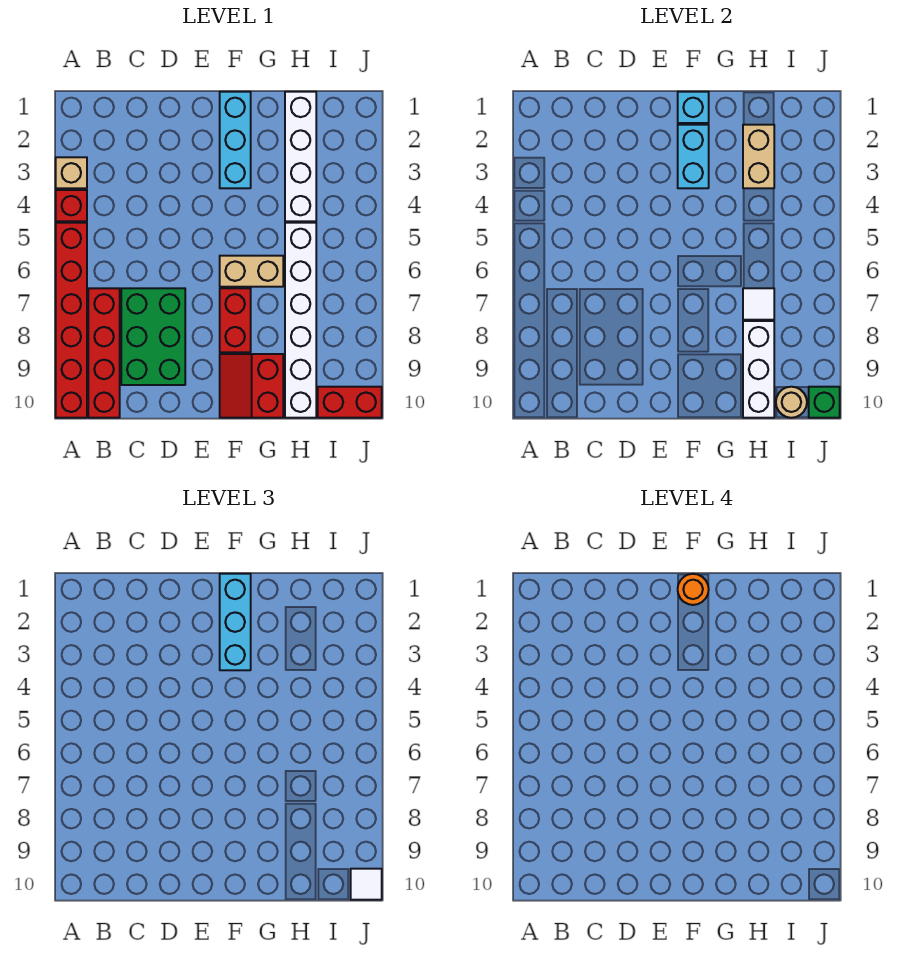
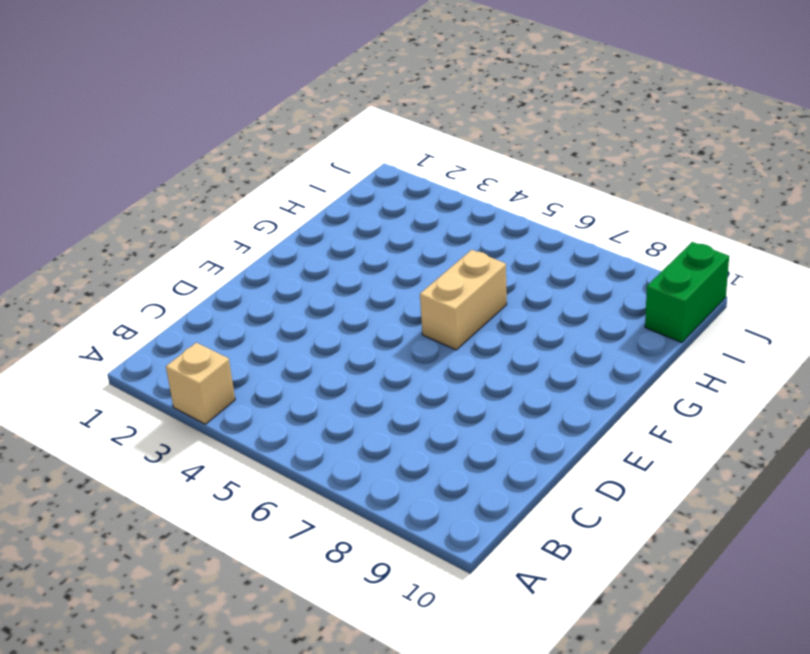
green brick I10:J10 level 1 -> red brick I10:J10 level 1
none -> red brick A4 level 1
none -> red brick A5:A10 level 1
none -> red brick B7:B10 level 1

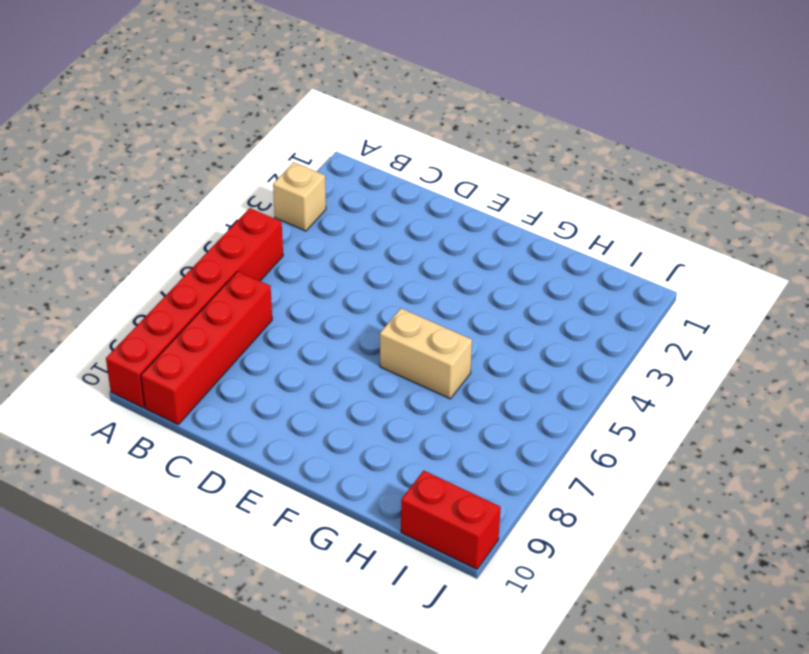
none -> red brick A4 level 1
none -> green brick C7:D9 level 1
none -> cyan brick F1:F3 level 1

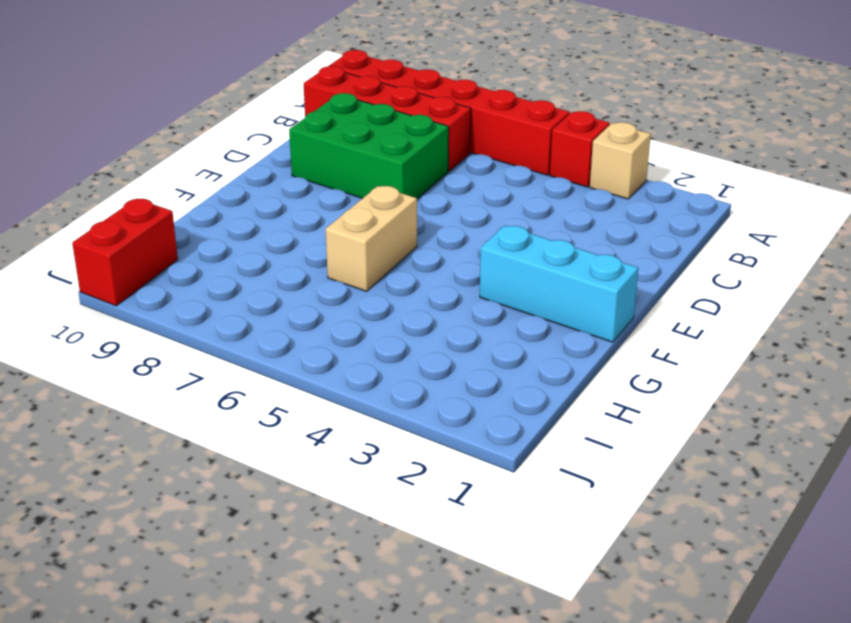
none -> red brick F7:F8 level 1
none -> red slope F9:G10 level 1 top G
none -> white brick H1:H4 level 1

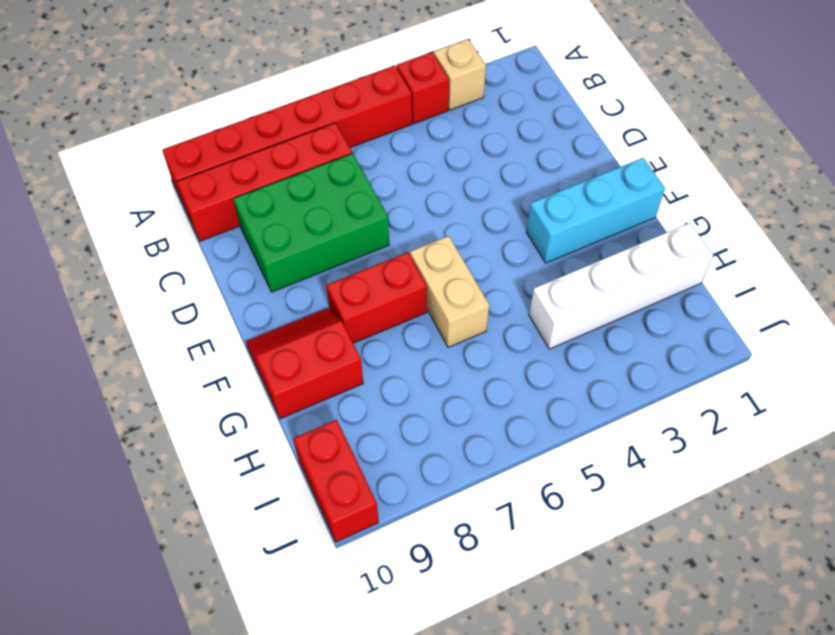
none -> white brick H5:H10 level 1
none -> cyan brick F1 level 2
none -> cyan brick F2:F3 level 2

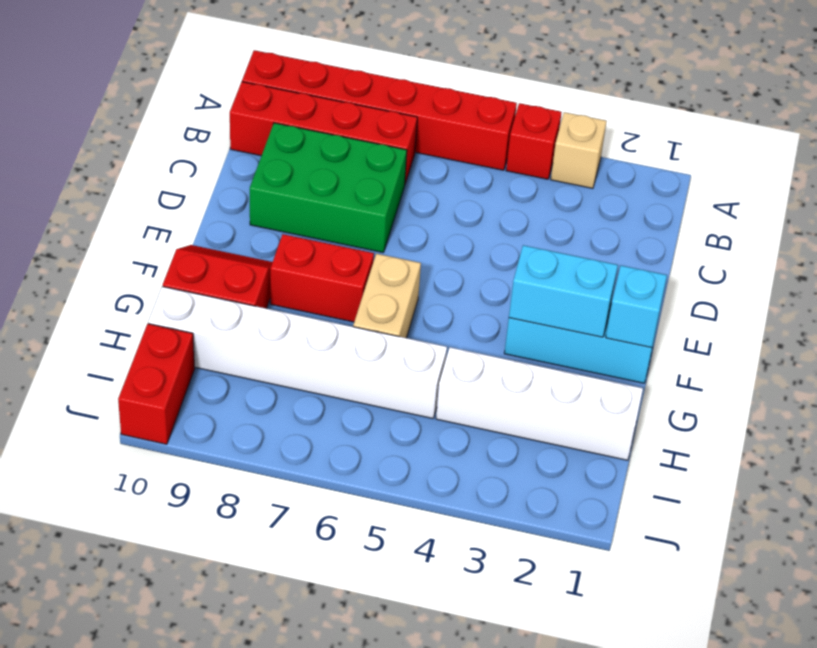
none -> tan brick H2:H3 level 2
none -> white tile H7 level 2
none -> white brick H8:H10 level 2

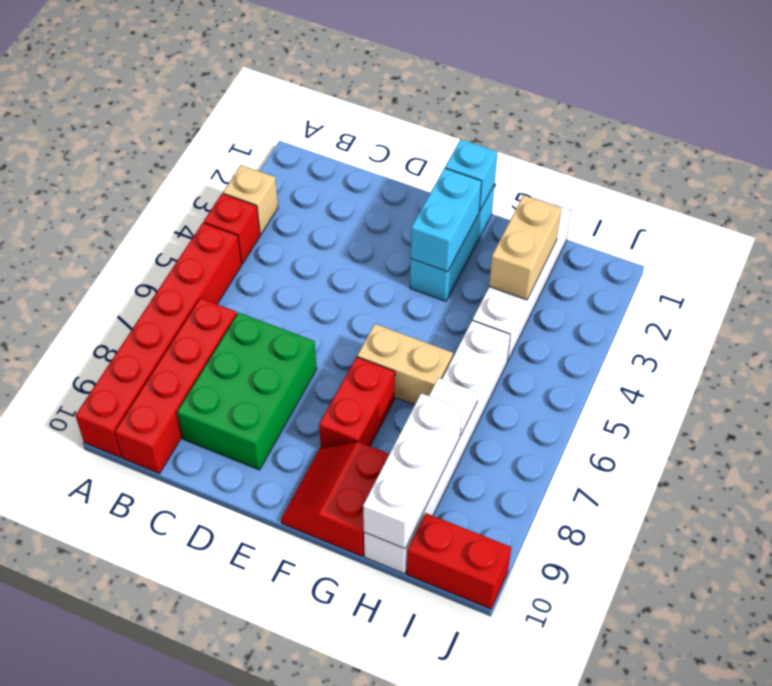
none -> tan round brick I10 level 2
none -> green brick J10 level 2
none -> cyan brick F1:F3 level 3

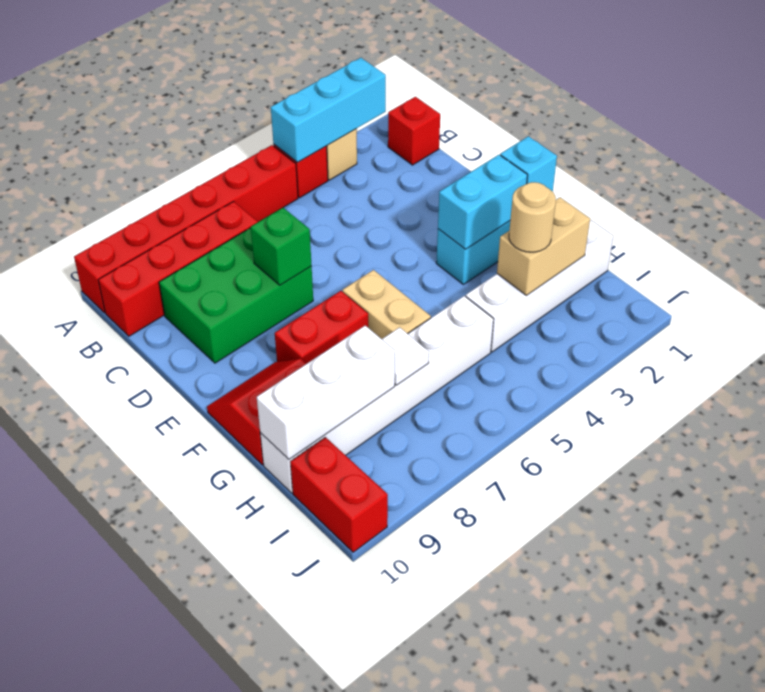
cyan brick A2:A4 level 2 -> cyan brick F1:F3 level 3
red brick B1 level 1 -> none
green brick D7 level 2 -> green brick J10 level 2
tan round brick H3 level 3 -> tan round brick I10 level 2
none -> white tile J10 level 3
none -> orange round brick F1 level 4

